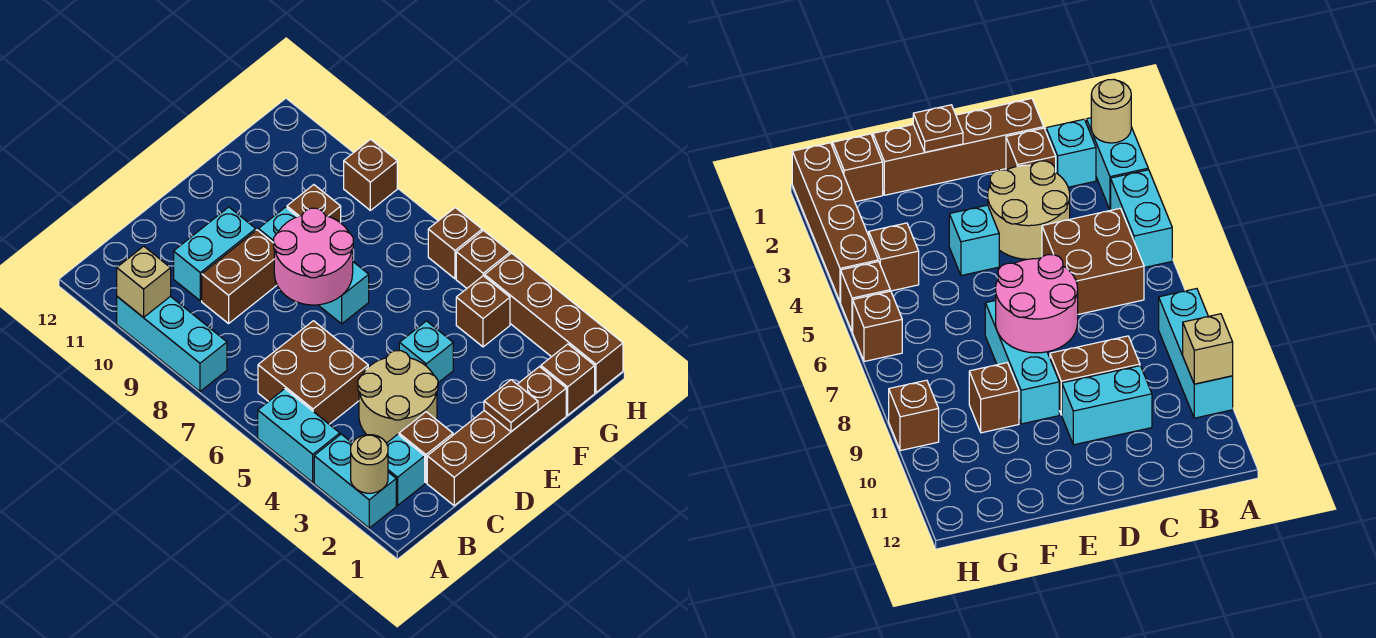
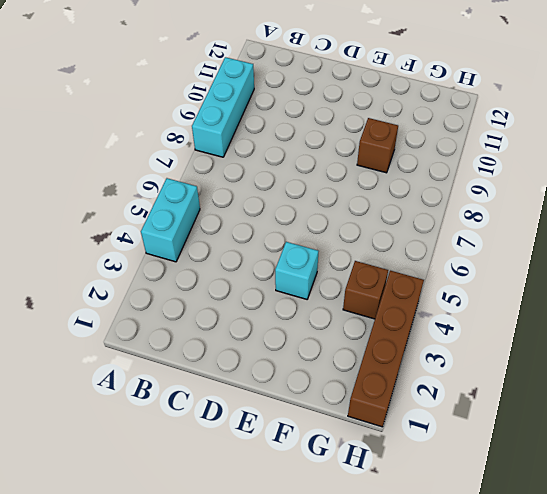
none -> cyan brick A2:A3 level 1
none -> cyan brick B2 level 1
none -> brown brick B5:C6 level 1

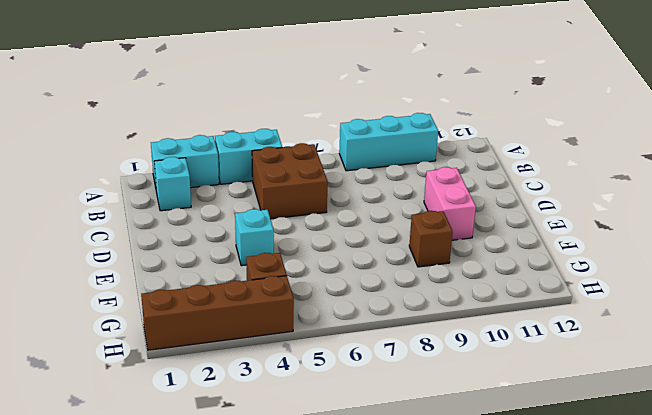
pink brick D10:E10 level 1 -> cyan brick C10:D10 level 1
none -> brown brick C1:F1 level 1
none -> brown brick C2 level 1
none -> tan round brick C3:D4 level 1

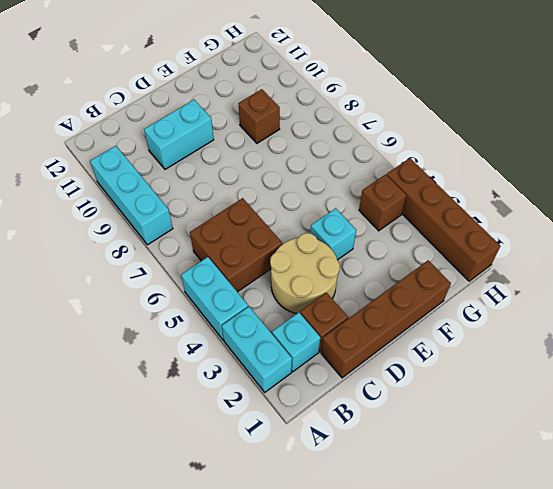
none -> brown brick C9:D9 level 1
none -> cyan brick E7:E9 level 1
none -> brown brick G1 level 1

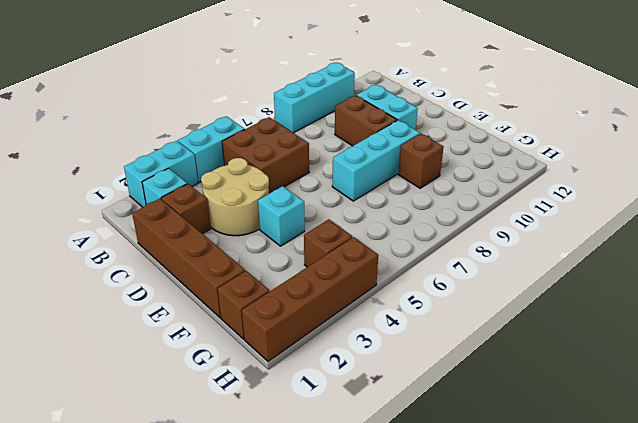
none -> brown brick H5 level 1
none -> brown brick H6 level 1
none -> brown brick H9 level 1

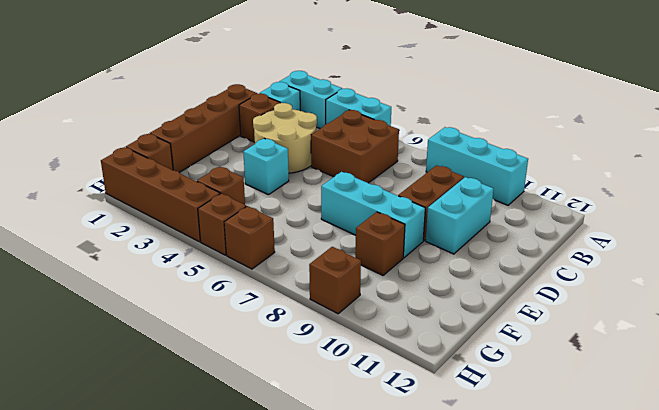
none -> tan round brick A2 level 2
none -> tan brick A10 level 2
none -> pink round brick D7:E8 level 2

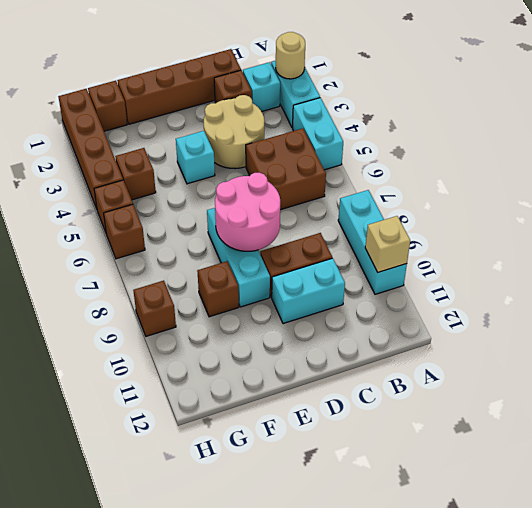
none -> brown plate E1 level 2

